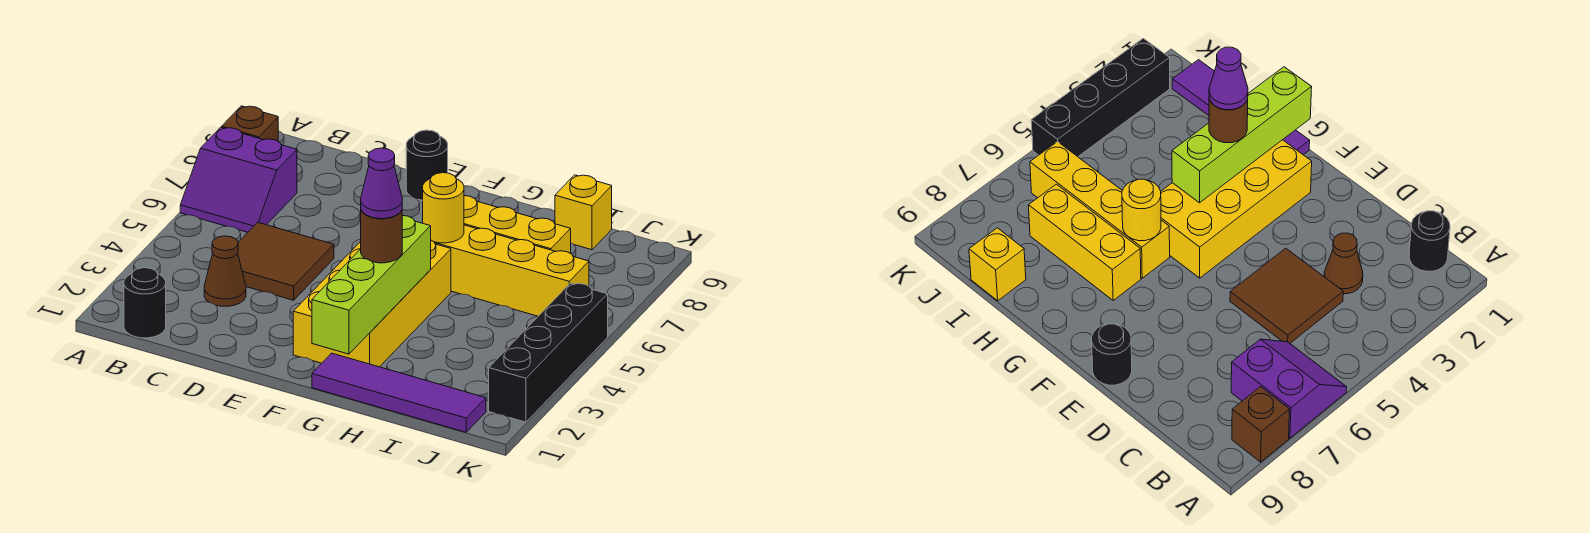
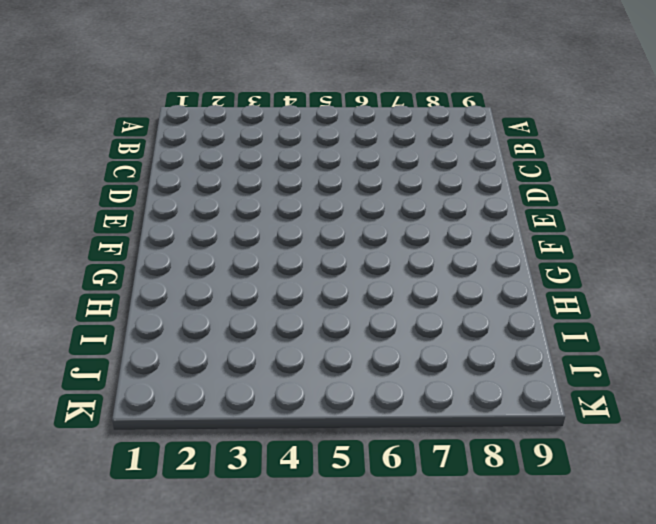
none -> purple slope A6:B7 level 1 top 7
none -> brown brick A8 level 1
none -> black round brick B1 level 1

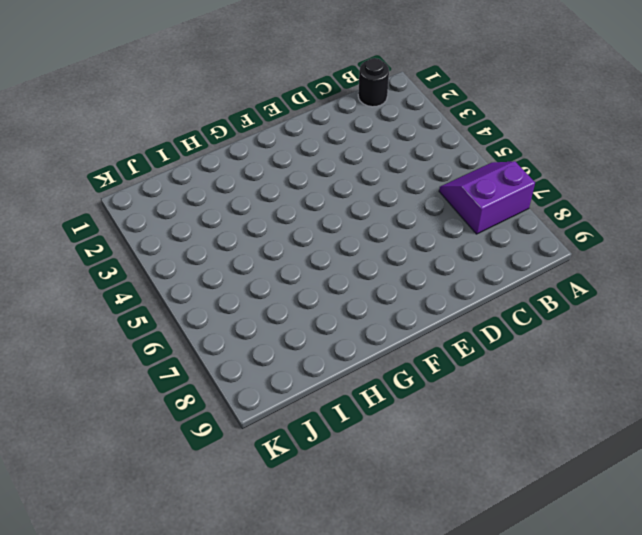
none -> brown brick A8 level 1
none -> brown cone C3 level 1
none -> brown tile C4:D5 level 1

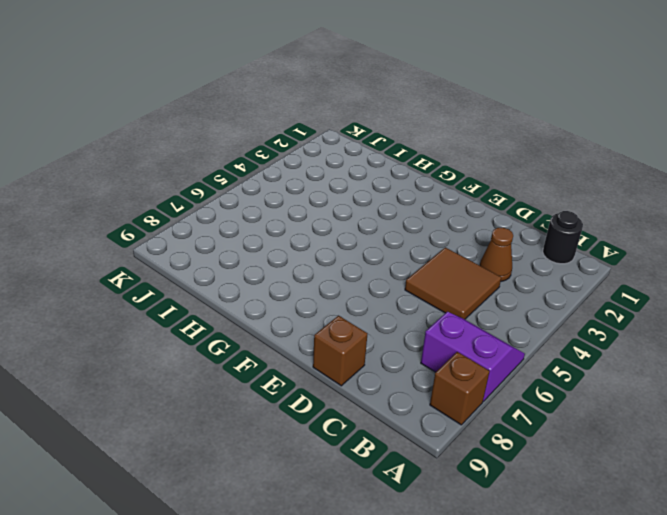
brown brick D9 level 1 -> none
none -> black round brick E9 level 1
none -> yellow brick F2:G5 level 1
none -> purple tile G1:J1 level 1

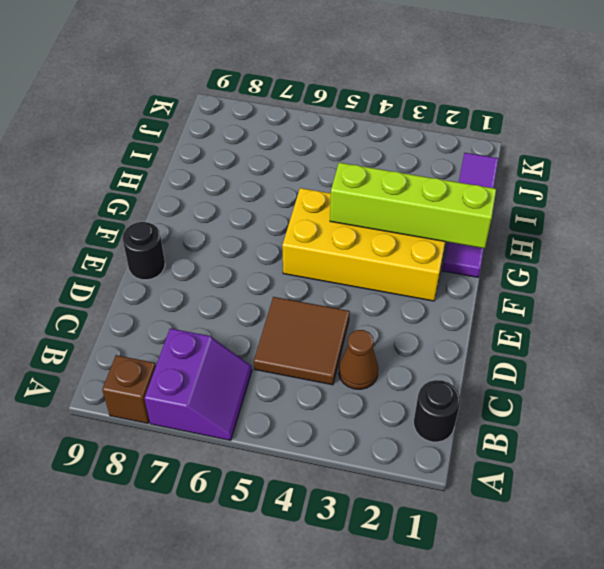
none -> yellow brick G6:J6 level 1
none -> yellow brick G7:I7 level 1
none -> yellow brick I9 level 1

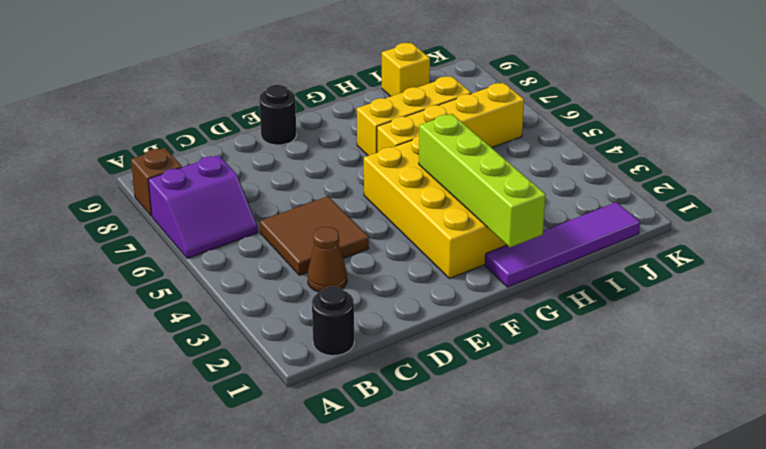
none -> black brick K2:K5 level 1
none -> yellow round brick G6 level 2
none -> brown round brick G3 level 3

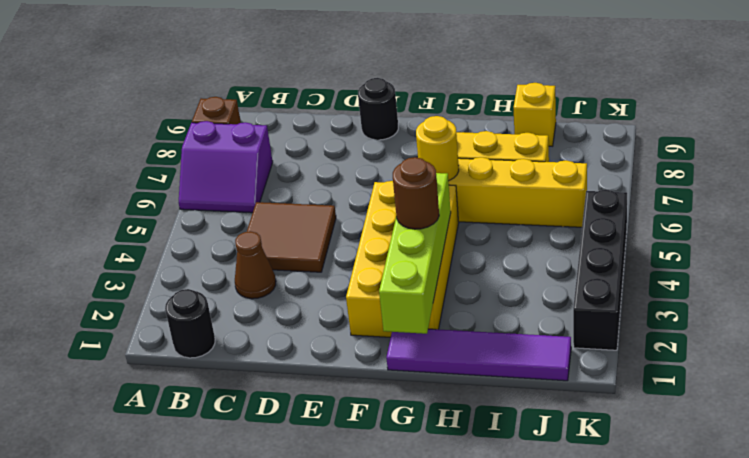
none -> purple cone G3 level 4

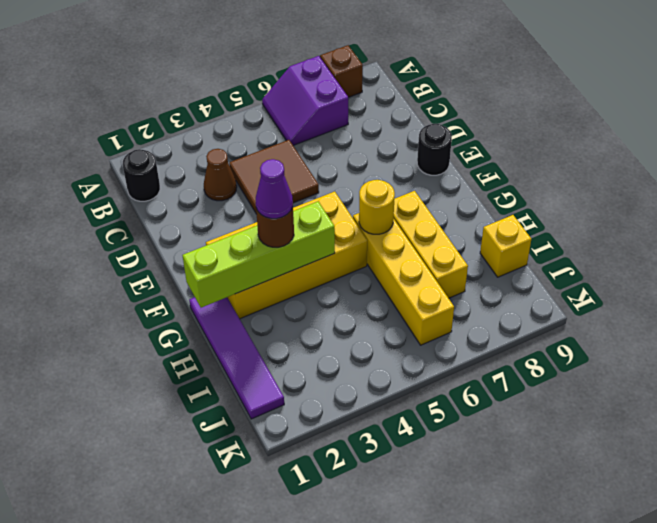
none -> black brick K2:K5 level 1

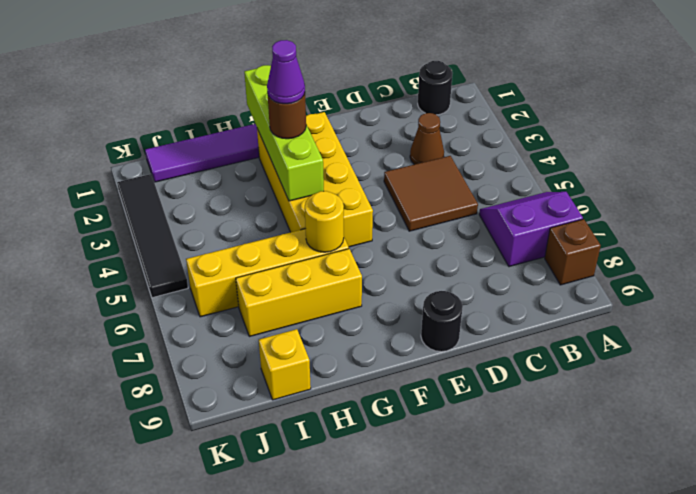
black tile K2:K5 level 1 -> black brick K2:K5 level 1

